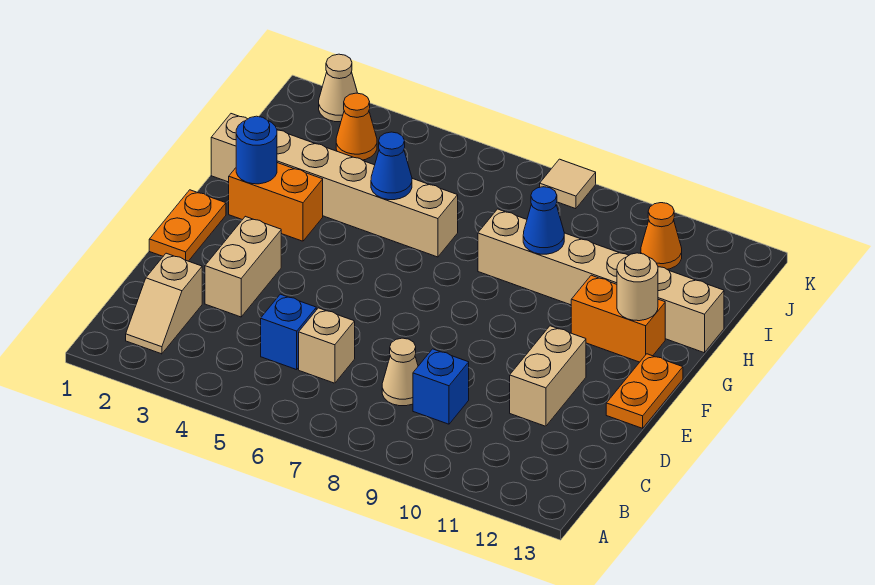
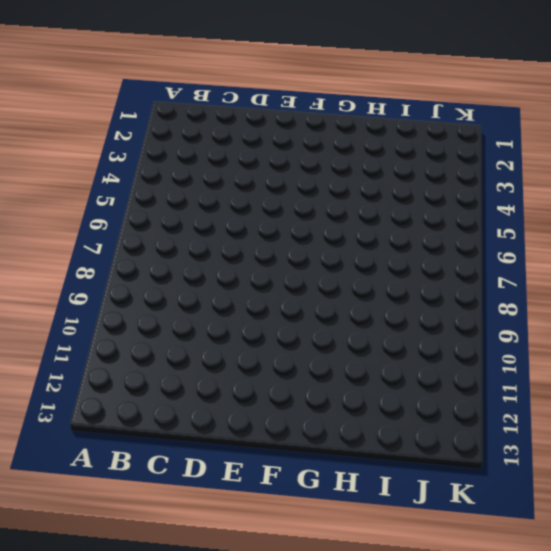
none -> tan slope B2:C2 level 1 top C
none -> blue brick C5 level 1
none -> tan brick C6 level 1

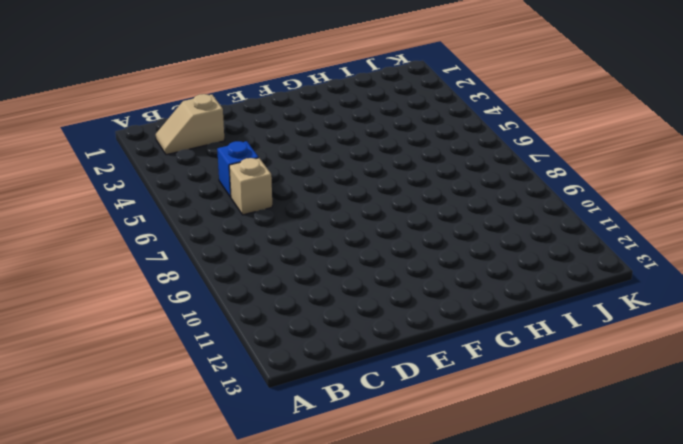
none -> tan cone C8 level 1
none -> blue brick C9 level 1
none -> tan brick D3:E3 level 1

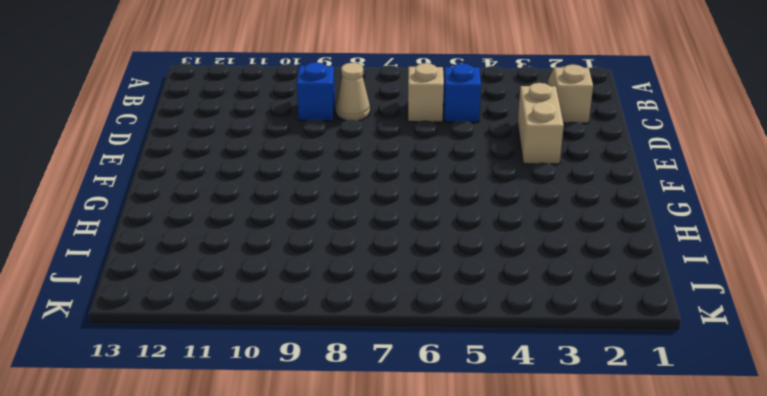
none -> tan brick D11:E11 level 1
none -> orange plate E1:F1 level 1
none -> orange plate E13:F13 level 1

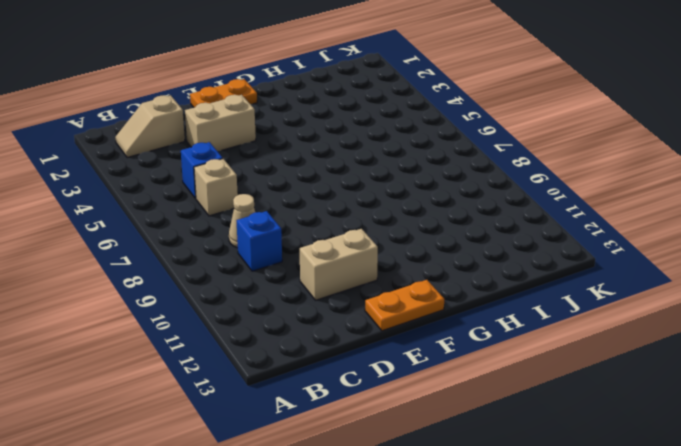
none -> orange brick G2:G3 level 1
none -> orange brick G11:G12 level 1
none -> tan brick H1:H6 level 1

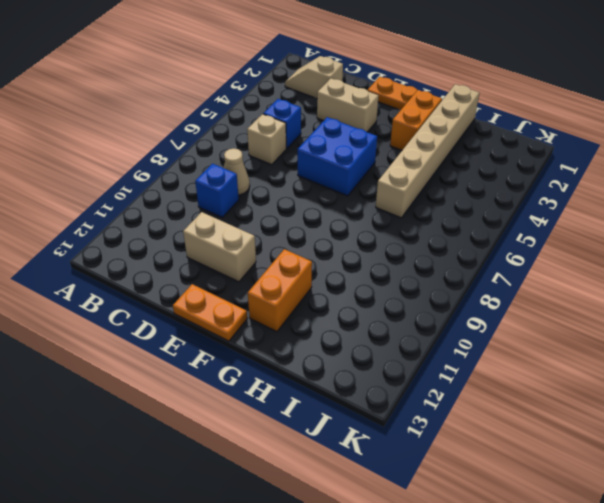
blue brick E5:F6 level 1 -> none
none -> tan brick H8:H13 level 1
none -> orange cone J3 level 1
none -> orange cone J11 level 1

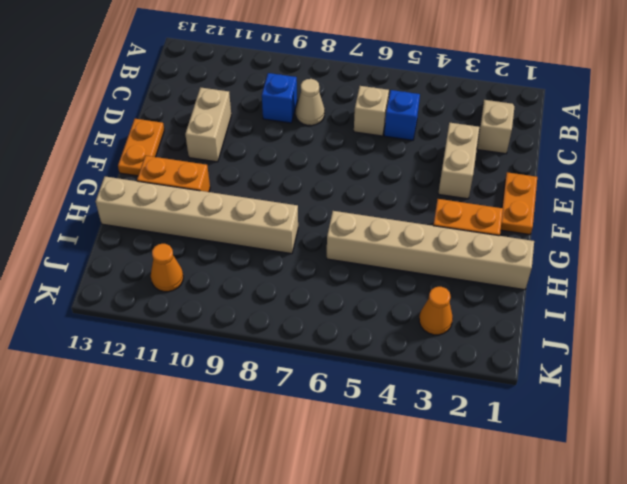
none -> tan cone K2 level 1
none -> tan tile K8 level 1
none -> blue round brick G2 level 2

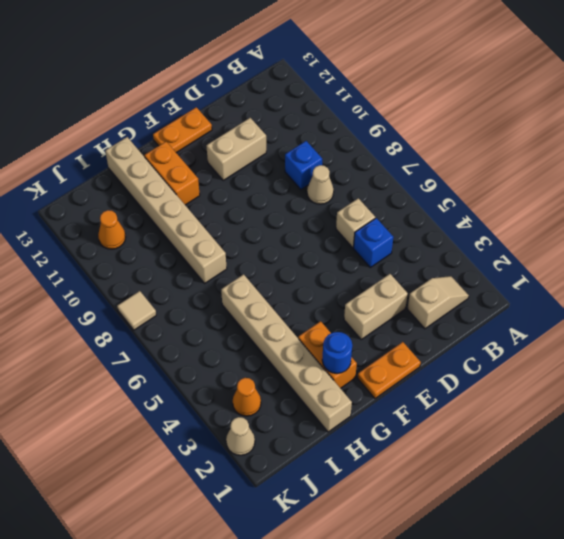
none -> tan round brick G12 level 2
none -> blue cone H5 level 2
none -> blue cone H9 level 2

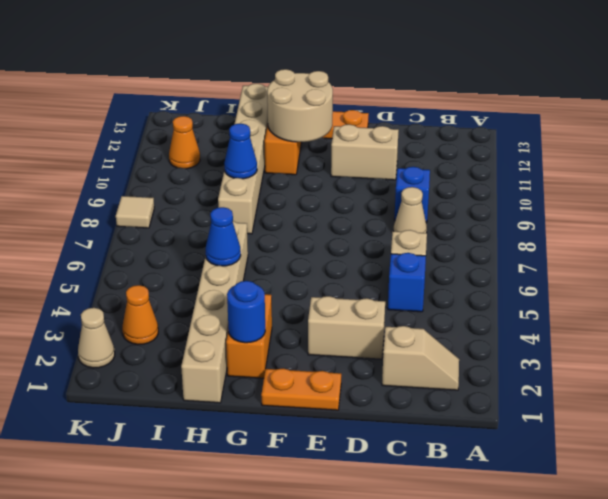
tan round brick F11:G12 level 2 -> tan round brick G12 level 2

